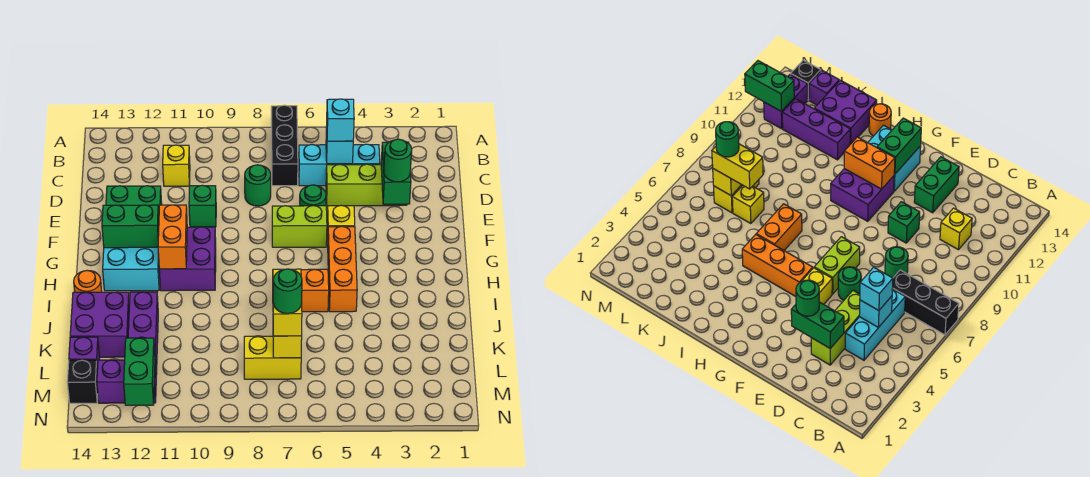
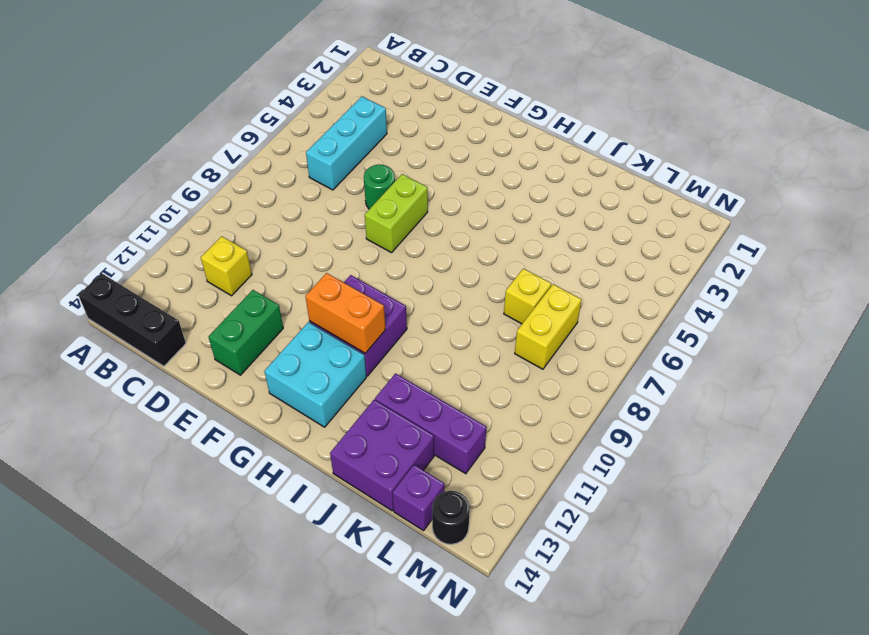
black brick A14:C14 level 1 -> black brick A7:C7 level 1
black round brick M14 level 1 -> black brick M14 level 1
none -> lime brick D3:D5 level 1
none -> green round brick D8 level 1
none -> green brick E10 level 1
none -> yellow brick F5 level 1

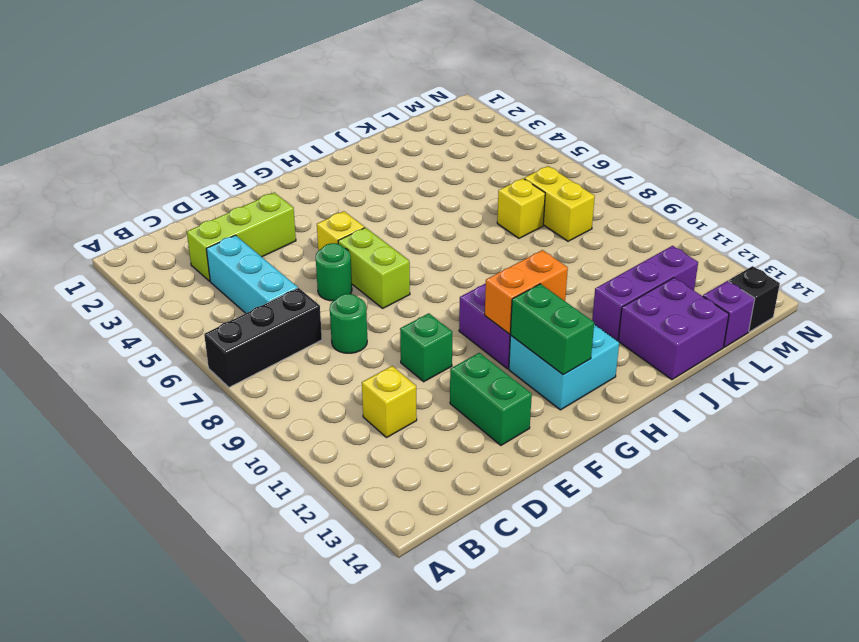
lime brick C3:E3 level 1 -> lime brick D3:D5 level 1
none -> orange brick G5:I5 level 1
none -> orange brick I6:I7 level 1
none -> orange round brick I14 level 1
none -> purple brick M12:M13 level 1

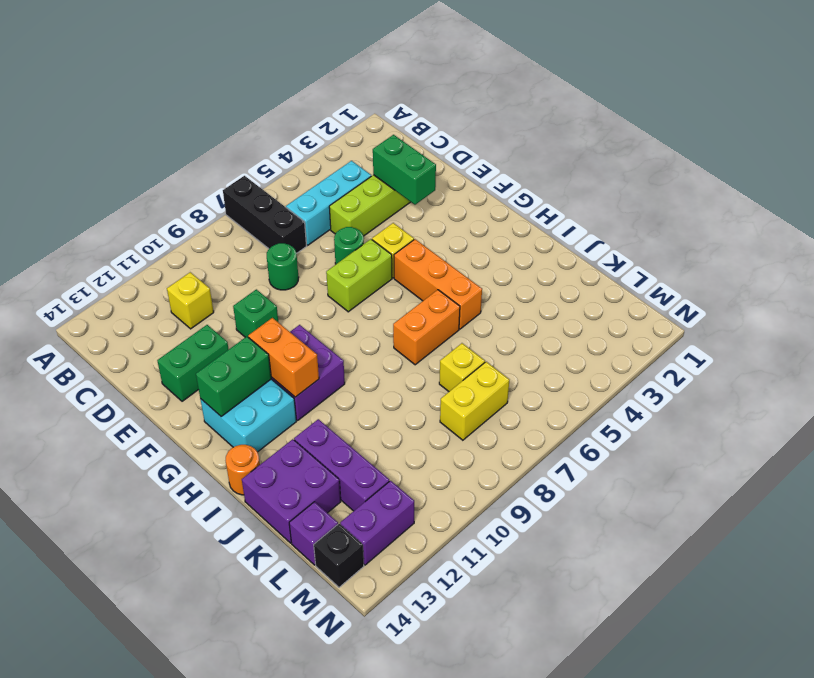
none -> cyan brick C5 level 2
none -> yellow brick L7 level 2
none -> green brick M12:N12 level 2
none -> cyan brick C5 level 3

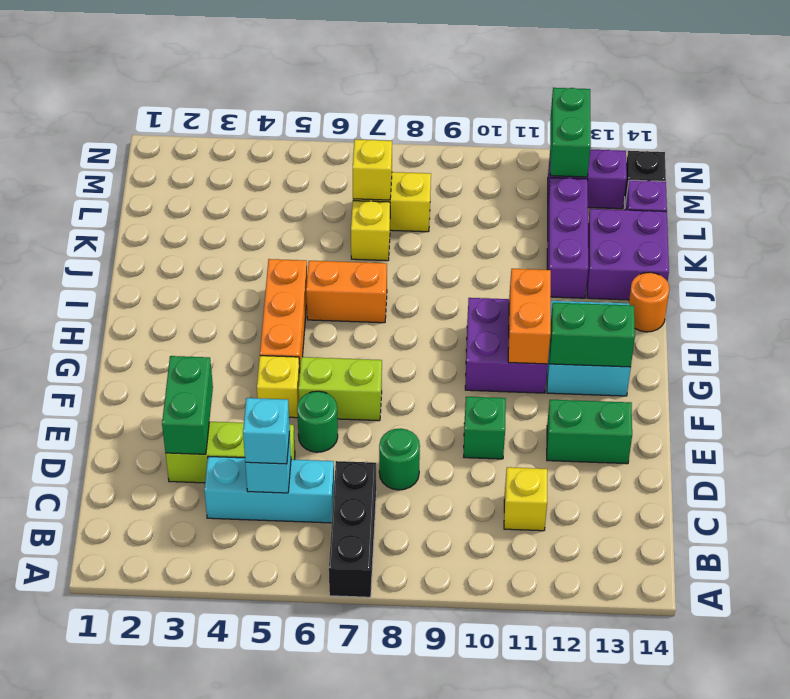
none -> green round brick E3 level 3
none -> yellow brick K7:L7 level 3
none -> green round brick L7 level 4

